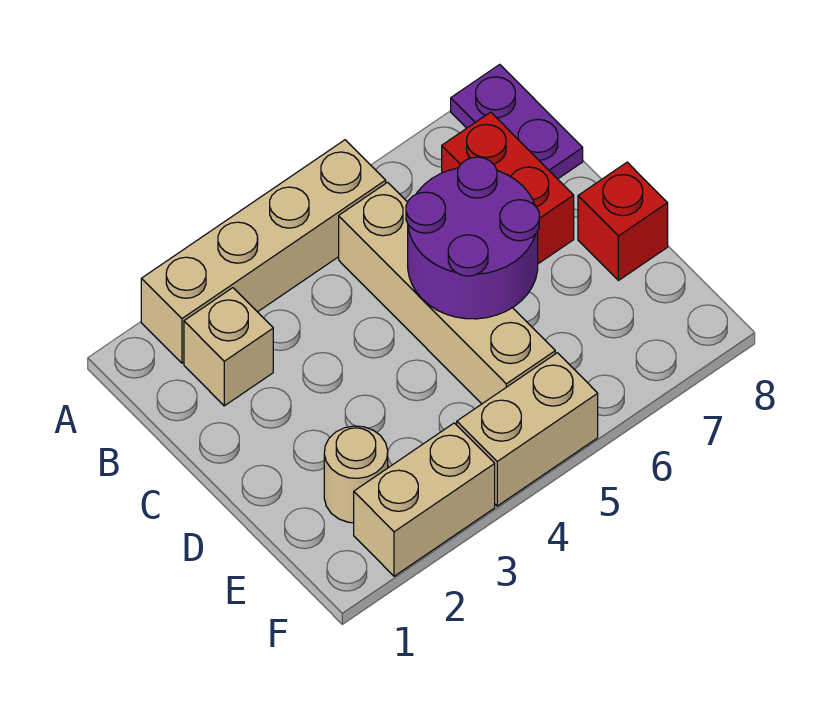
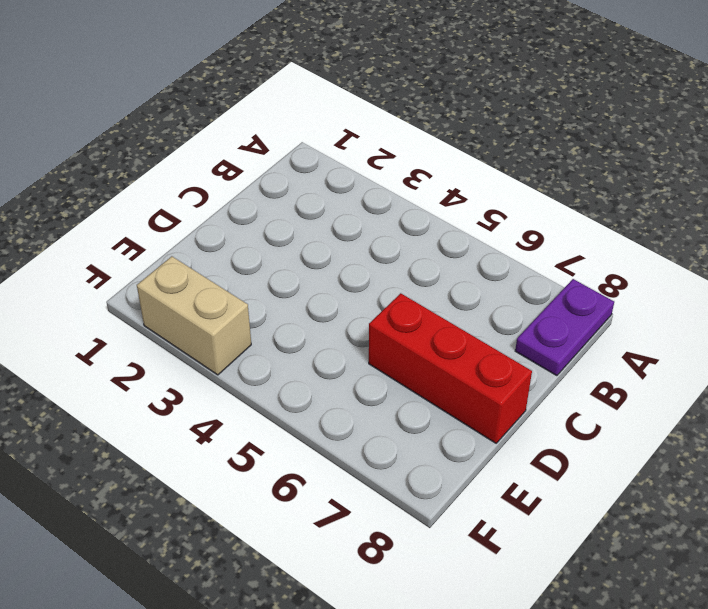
red brick D6:D8 level 1 -> red brick D8 level 1
none -> tan brick A2:A5 level 1
none -> tan brick B2 level 1

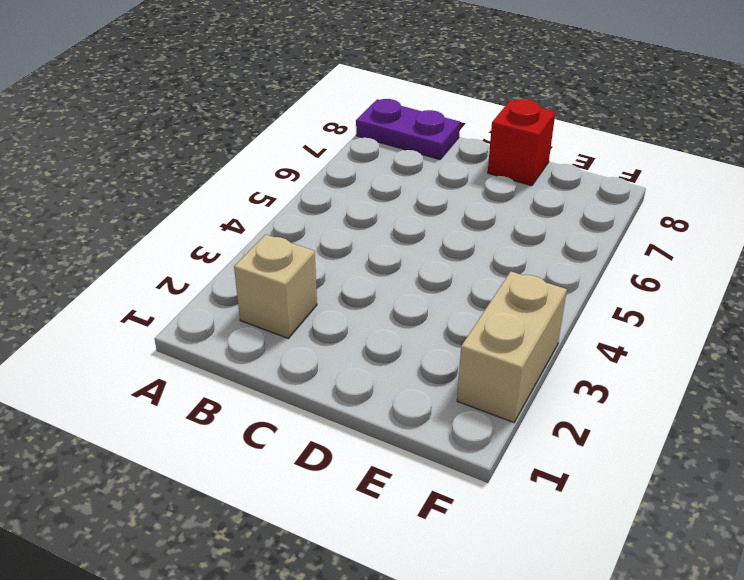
none -> tan brick A2:A5 level 1
none -> tan brick B5:E5 level 1

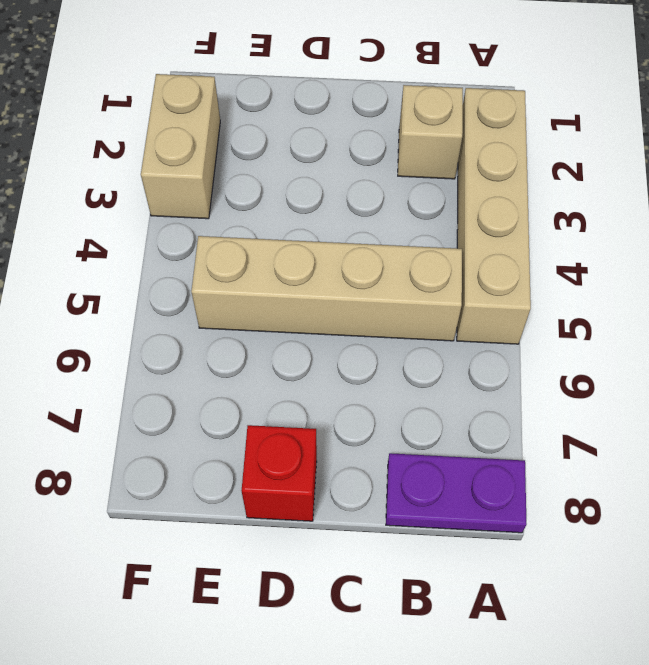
none -> red brick B7:C7 level 1
none -> tan round brick E2 level 1

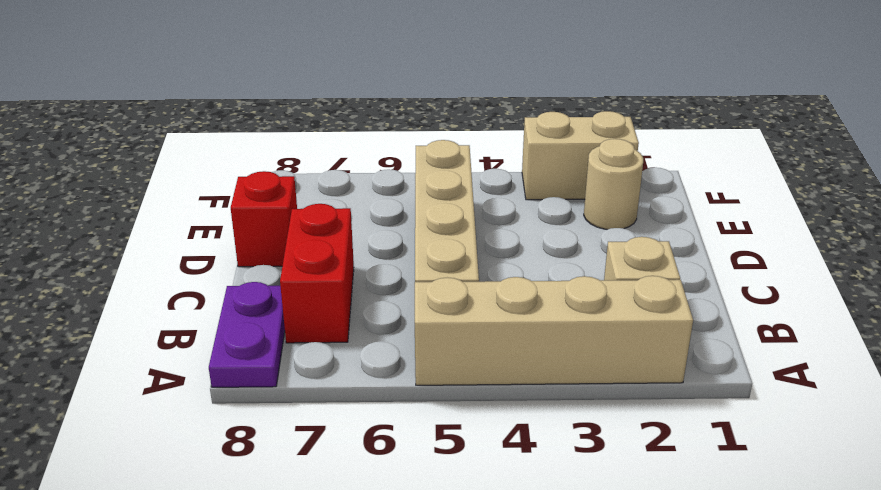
none -> tan brick F4:F5 level 1
none -> purple round brick C5:D6 level 2

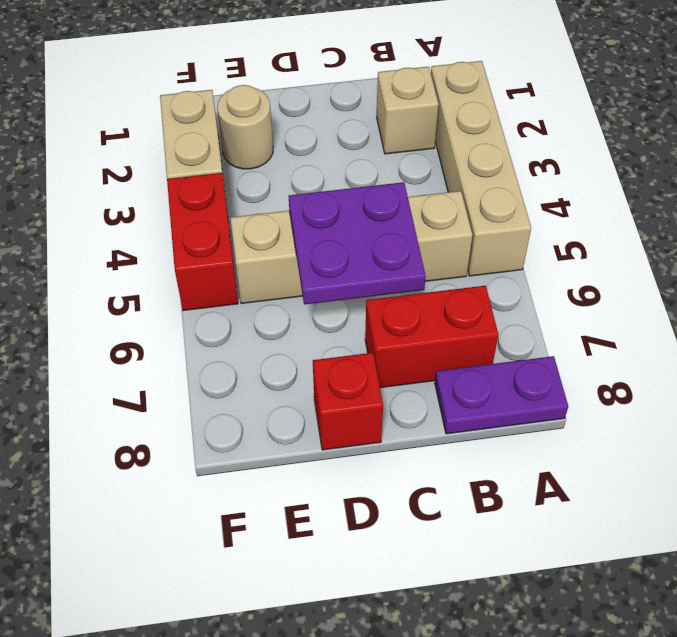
purple plate C5:D6 level 2 -> purple round brick C5:D6 level 2
red brick F4:F5 level 1 -> tan brick F4:F5 level 1

